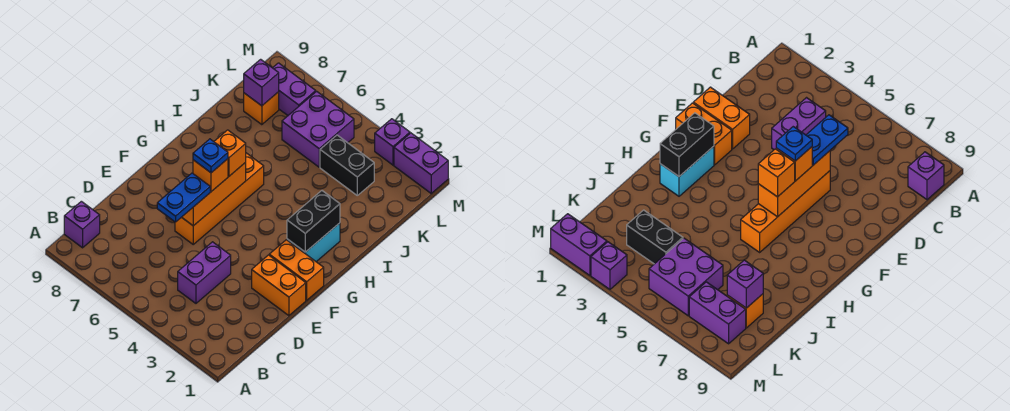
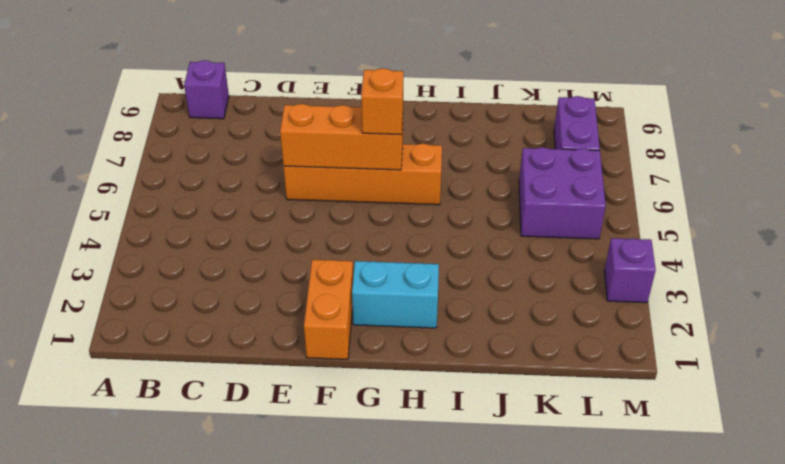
none -> purple brick C4:D4 level 1
none -> orange brick E1:E2 level 1
none -> black brick K3:K4 level 1

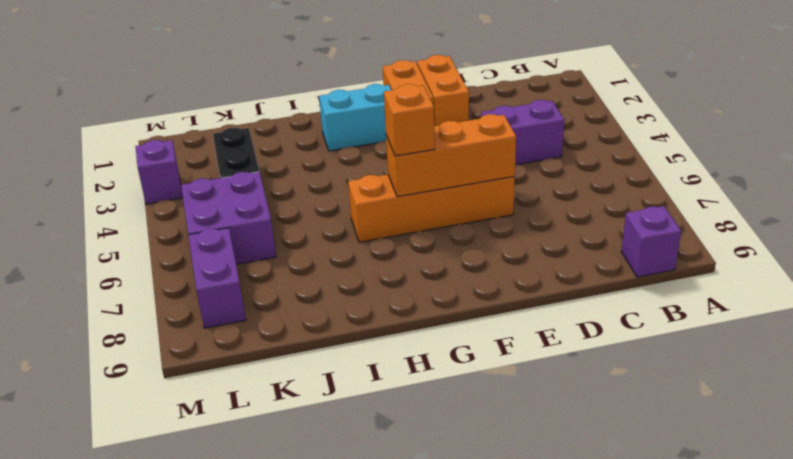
none -> orange brick K8 level 1
none -> purple brick M1:M2 level 1
none -> black brick G2:H2 level 2

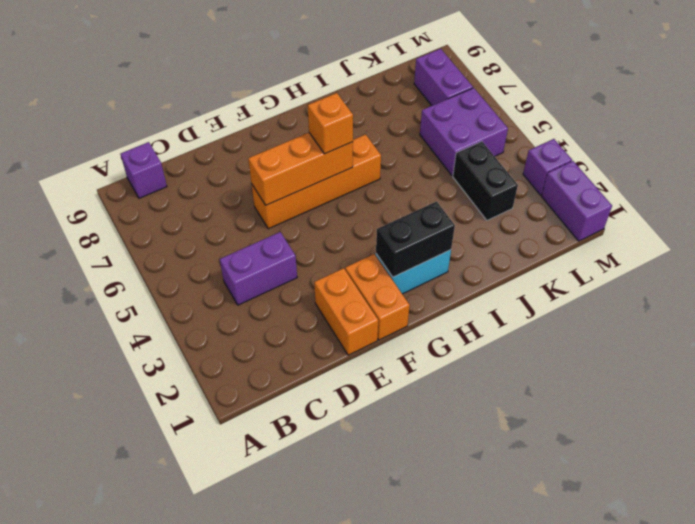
none -> orange brick K8 level 1
none -> purple brick K8 level 2
none -> blue plate D6:E6 level 3

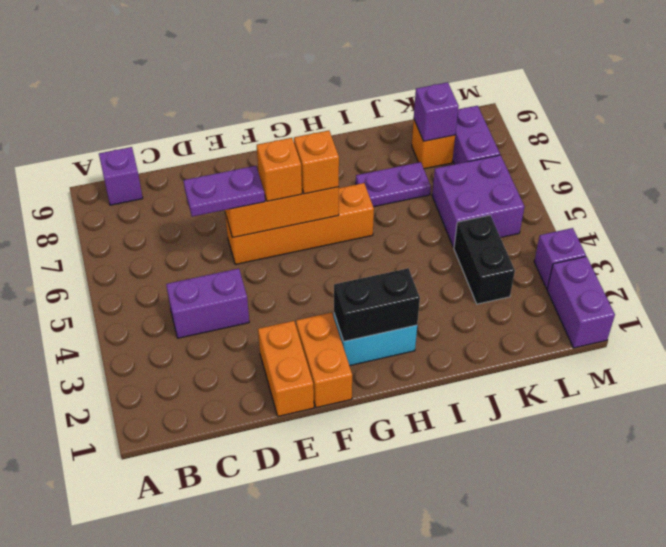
purple plate D6:E6 level 3 -> blue plate D6:E6 level 3
purple plate I7:J7 level 1 -> none
none -> blue plate F6 level 4

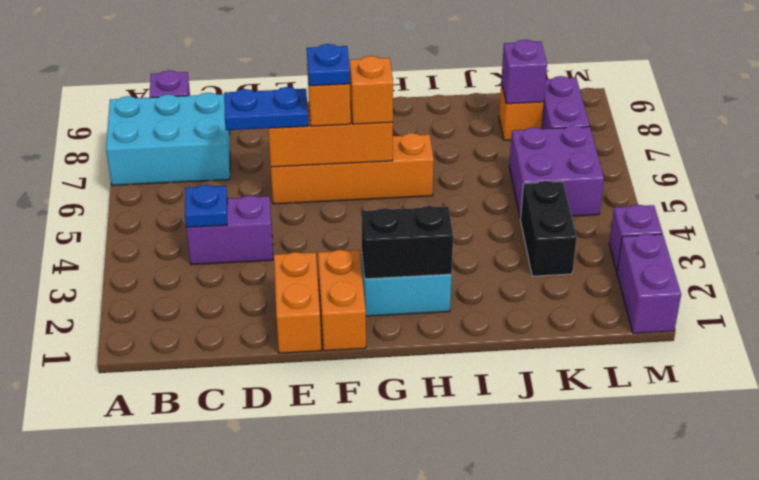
cyan brick A7:C8 level 1 -> none
blue plate C4 level 2 -> none

